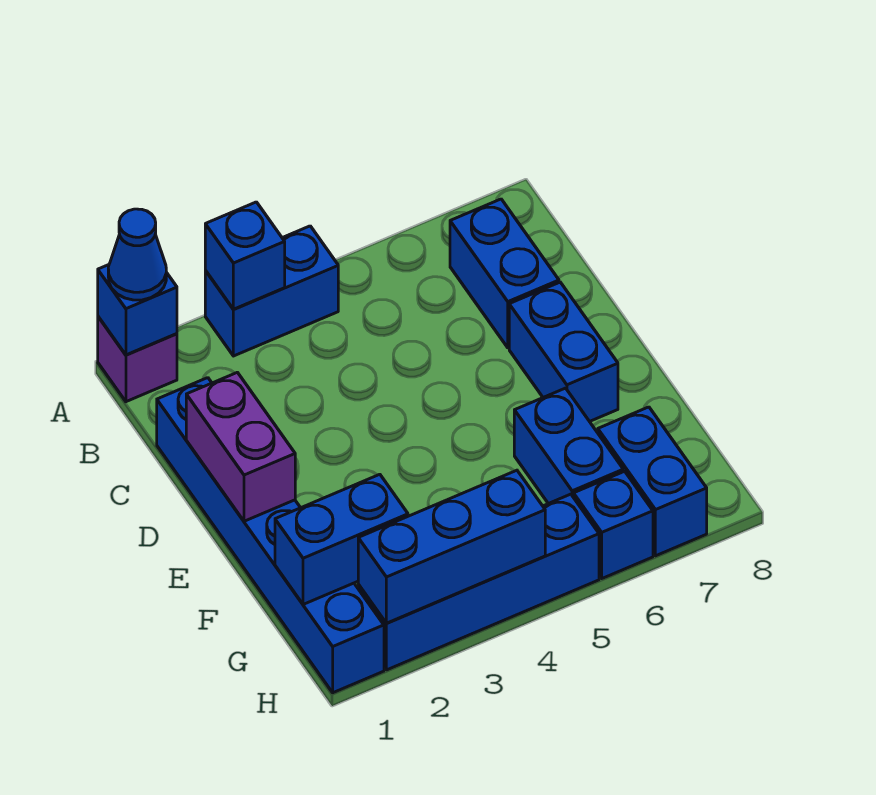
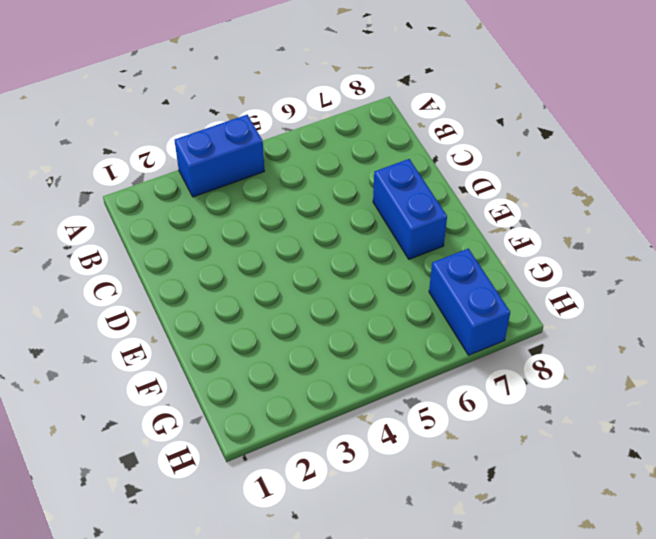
none -> purple brick A1 level 1
none -> blue brick B7:C7 level 1
none -> blue brick C1:H1 level 1

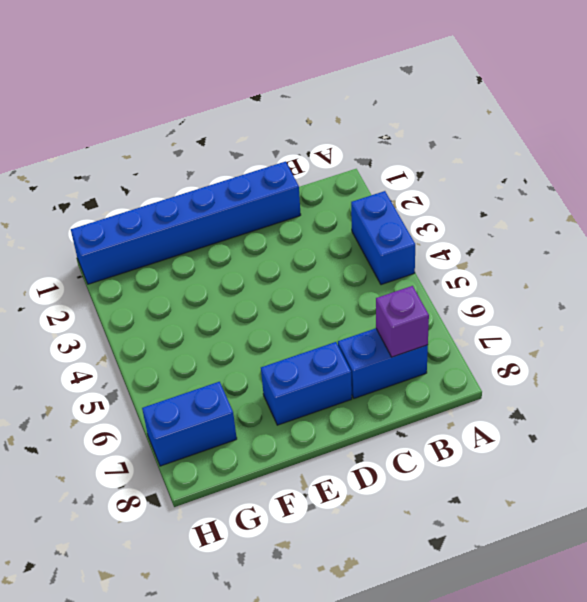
purple brick B7 level 2 -> purple brick A1 level 1
none -> blue brick F6:G6 level 1
none -> blue brick H2:H5 level 1
none -> blue brick H6 level 1

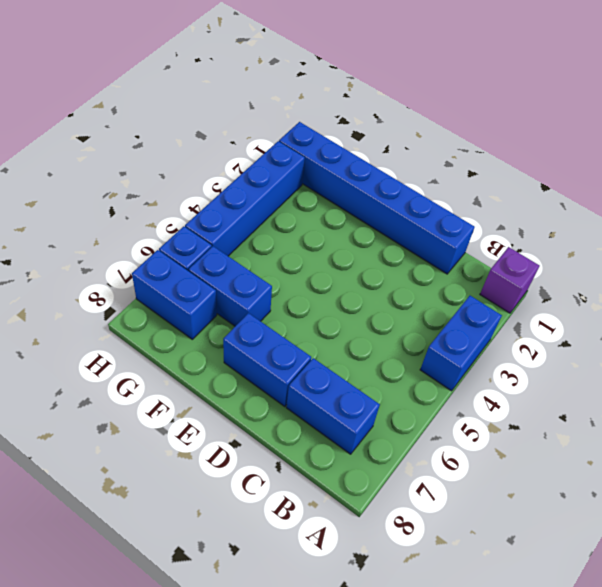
none -> blue brick A1 level 2
none -> blue brick A3 level 2
none -> purple brick D1:E1 level 2

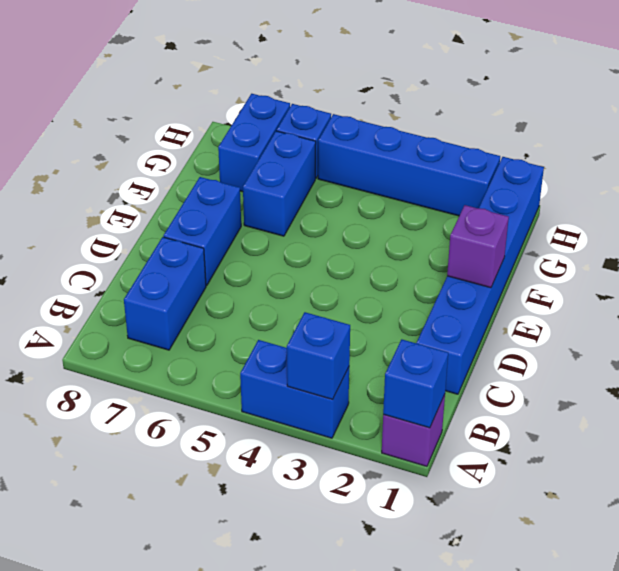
purple brick E1 level 2 -> purple brick D1:E1 level 2
none -> blue brick G1:G2 level 2
none -> blue brick H2:H4 level 2
none -> blue cone A1 level 3

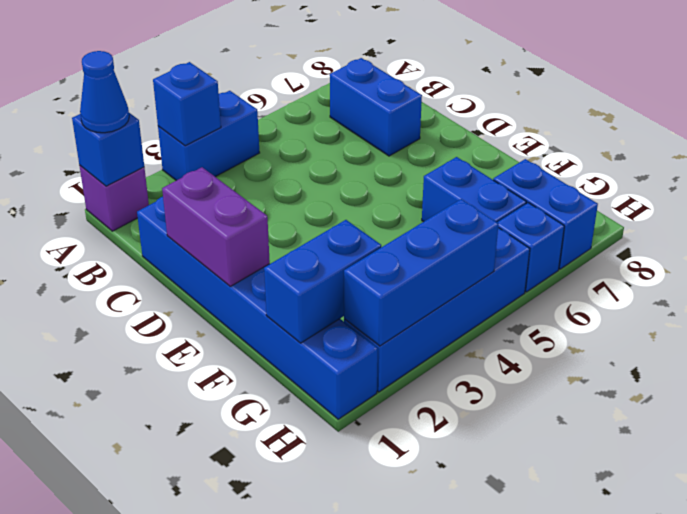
none -> blue brick D7:E7 level 1

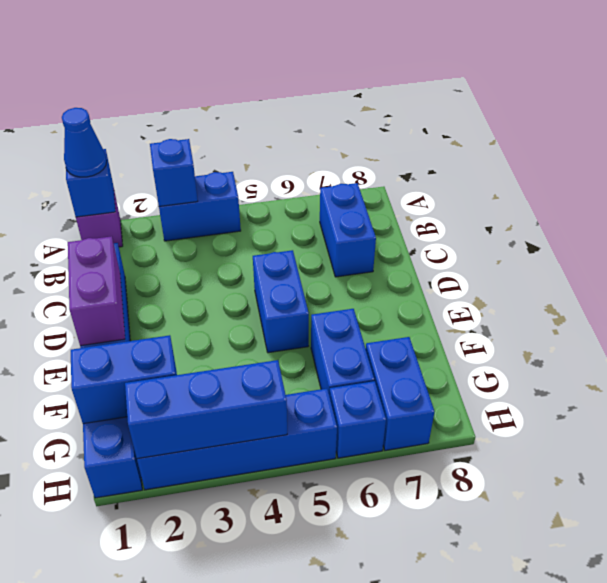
blue brick D5:E5 level 1 -> blue brick D7:E7 level 1

